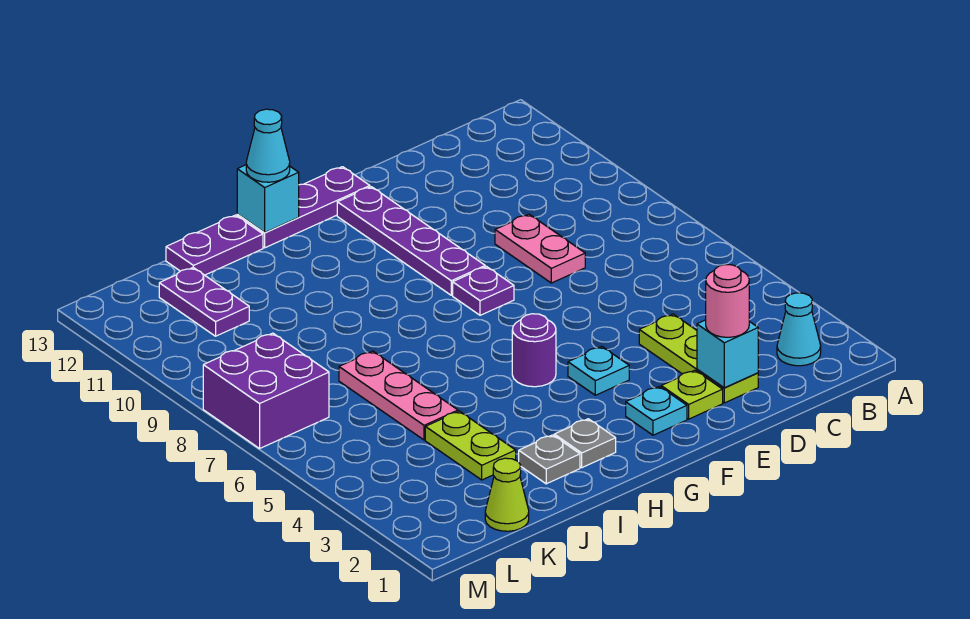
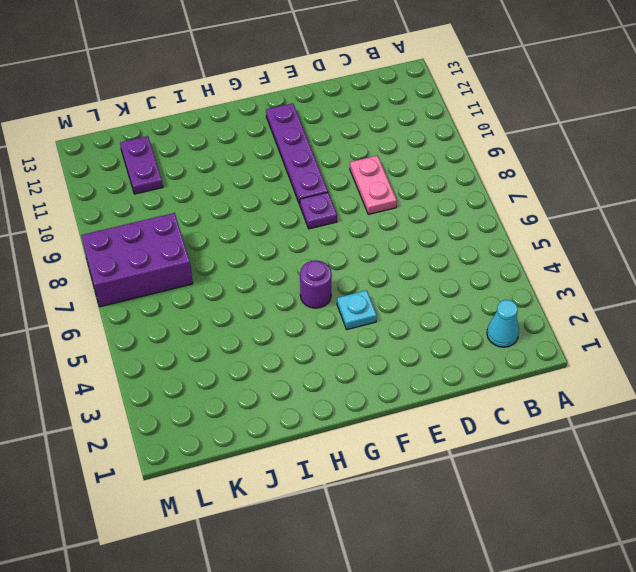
purple brick K7:M8 level 1 -> purple brick L7:M8 level 1
none -> lime plate D2:D4 level 1
none -> lime plate E2 level 1
none -> cyan plate F2 level 1

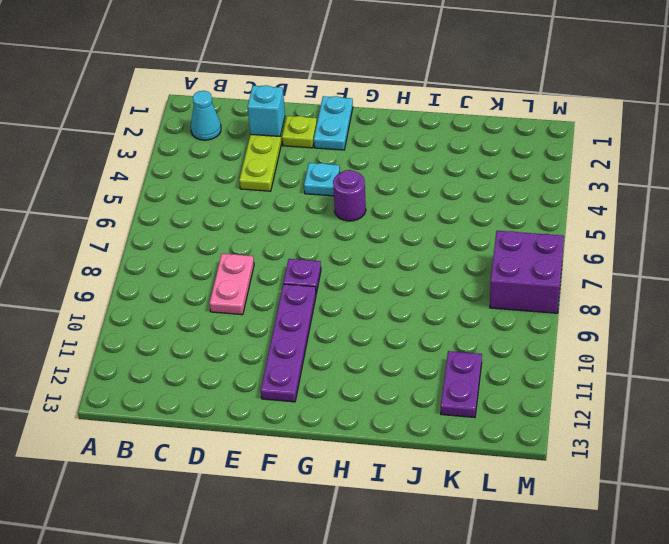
cyan plate F1:F2 level 1 -> cyan plate F2 level 1
none -> purple plate F13:H13 level 1
none -> grey plate H2 level 1
none -> grey plate I2 level 1

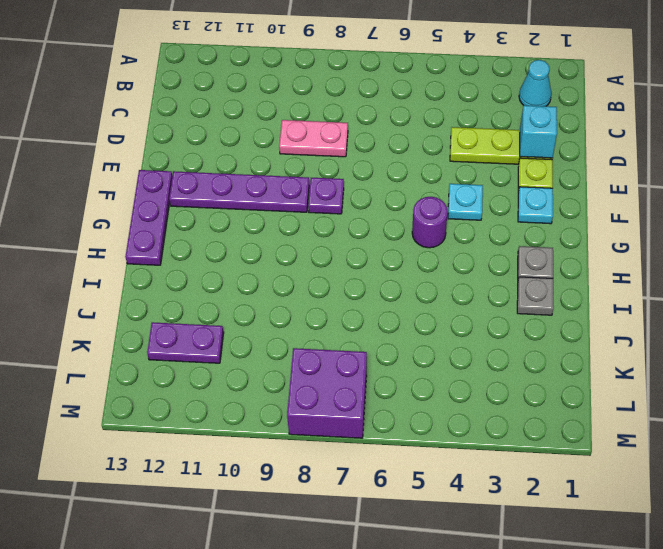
none -> purple plate I13:J13 level 1
none -> lime plate J3:J4 level 1
none -> pink plate J5:J7 level 1

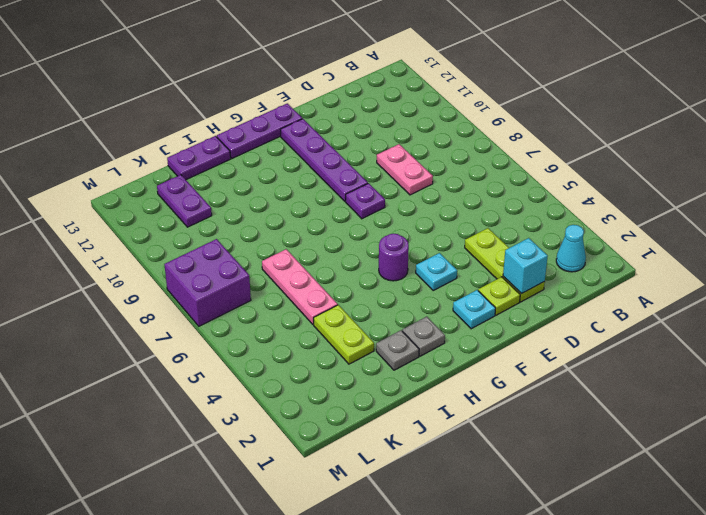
none -> lime cone K1 level 1
none -> cyan brick H13 level 2
none -> pink round brick D2 level 3

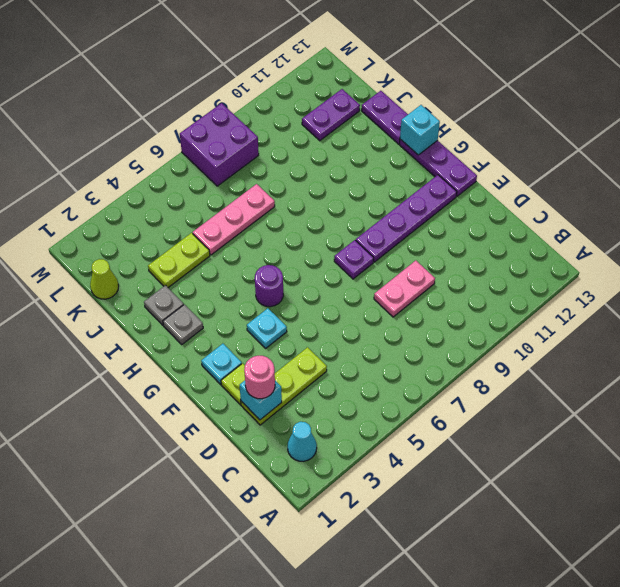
none -> cyan cone H13 level 3

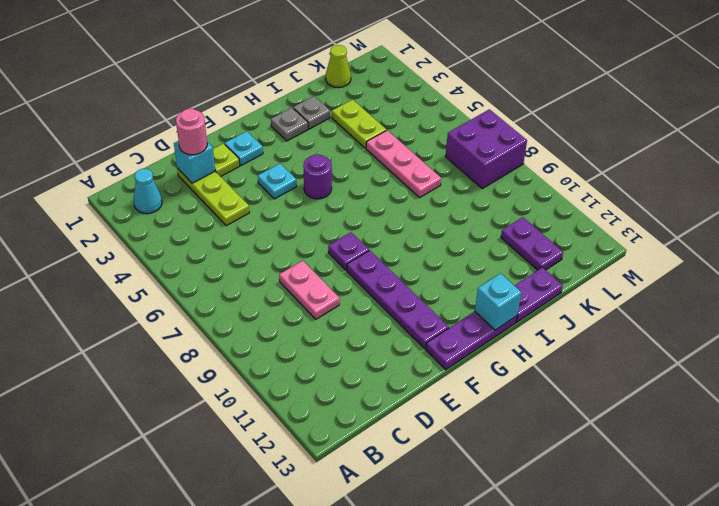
none -> cyan cone H13 level 3

